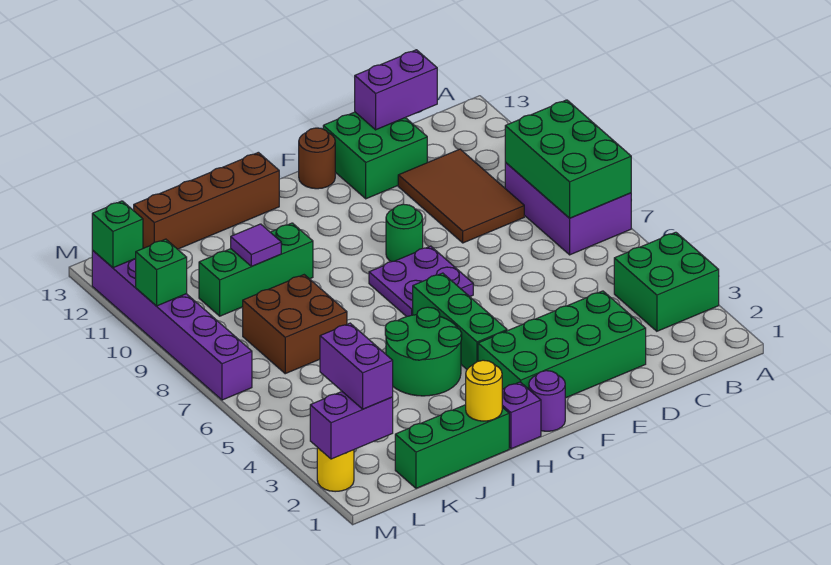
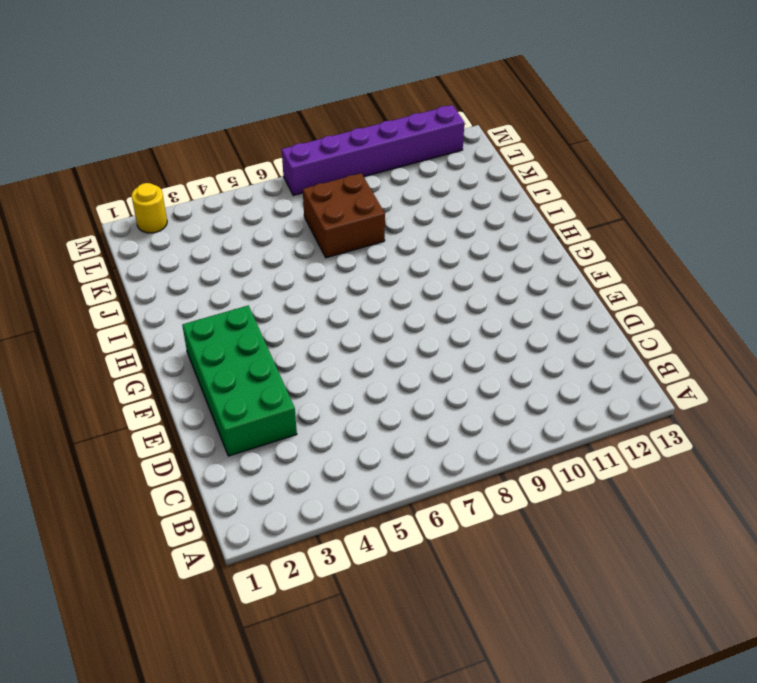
none -> green brick A3:B4 level 1
none -> purple brick A7:B9 level 1
none -> brown tile C9:D11 level 1

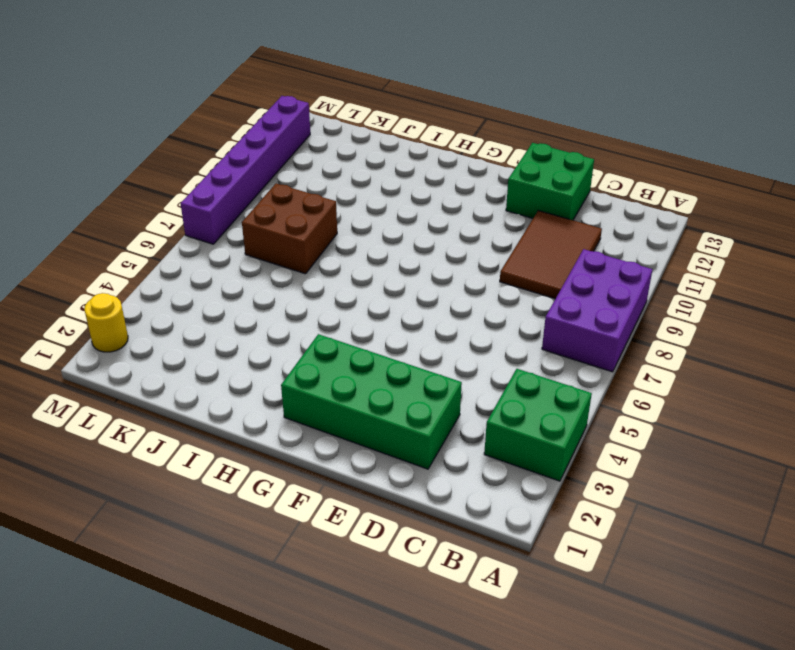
none -> purple plate F7:G8 level 1
none -> green round brick F9 level 1
none -> brown round brick F13 level 1

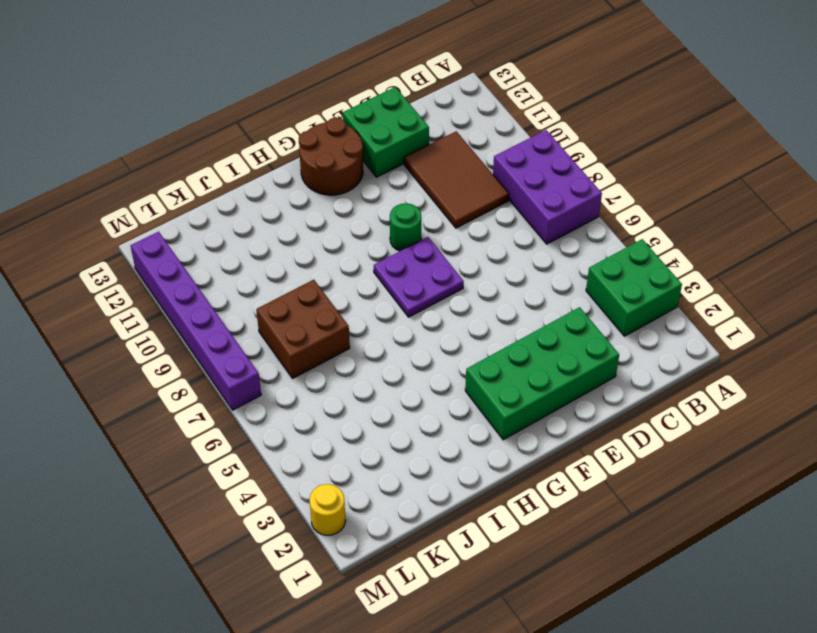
brown round brick F12:G13 level 1 -> brown round brick F13 level 1
none -> purple round brick G1 level 1
none -> green brick G4:G6 level 1
none -> purple brick H1 level 1

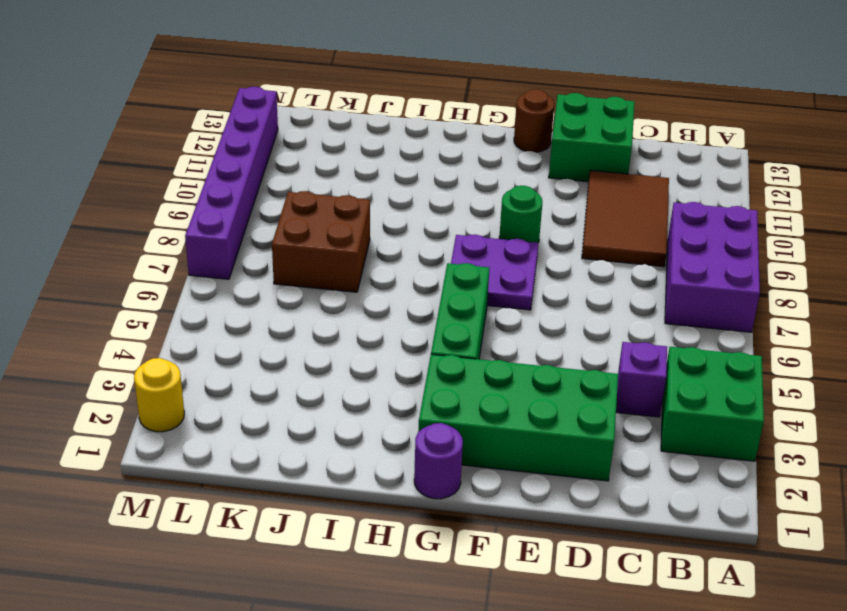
purple brick C4 level 1 -> purple brick H1 level 1
none -> green round brick H4:I5 level 1
none -> brown brick H13:K13 level 1
none -> green brick I1:K1 level 1

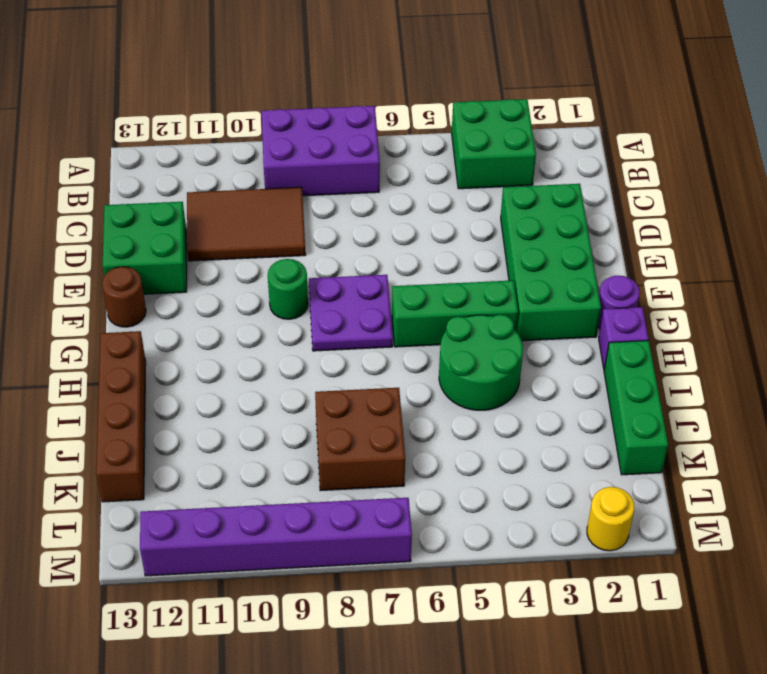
none -> green brick I10:K10 level 1
none -> green brick A7:B9 level 2
none -> purple brick C13:D13 level 2

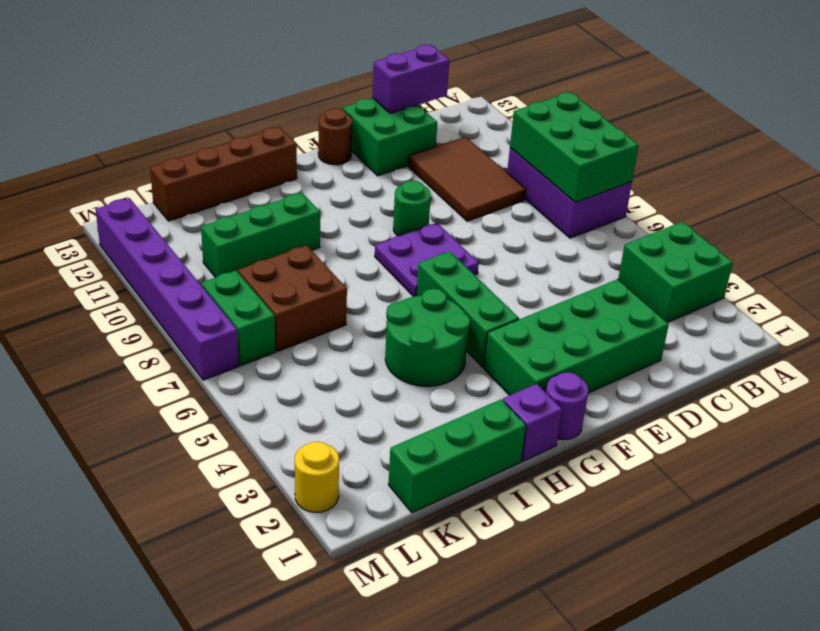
green brick L7:L8 level 1 -> none
none -> yellow round brick I1 level 2
none -> purple tile J10 level 2
none -> purple brick L2:M2 level 2

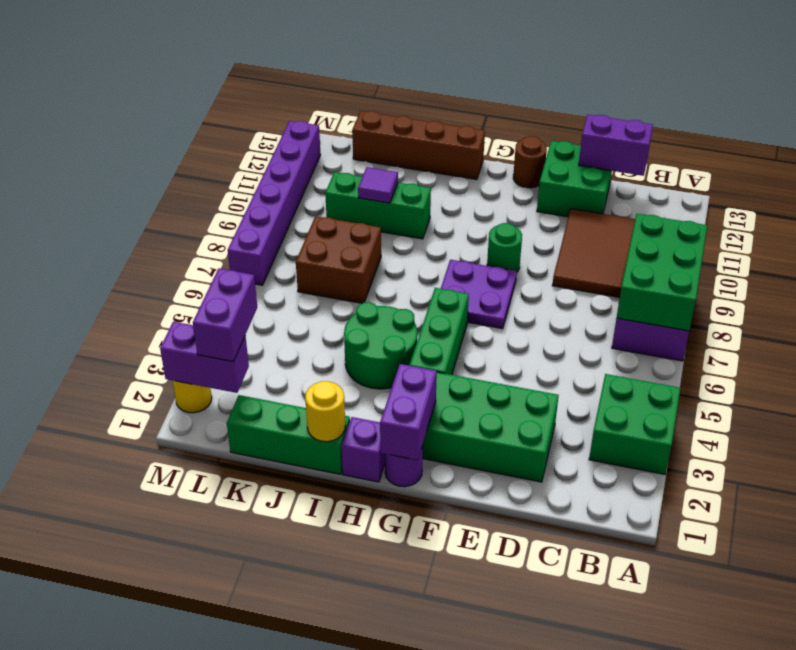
purple brick G1:G2 level 2 -> none
none -> green brick M10 level 2
none -> green brick M12 level 2

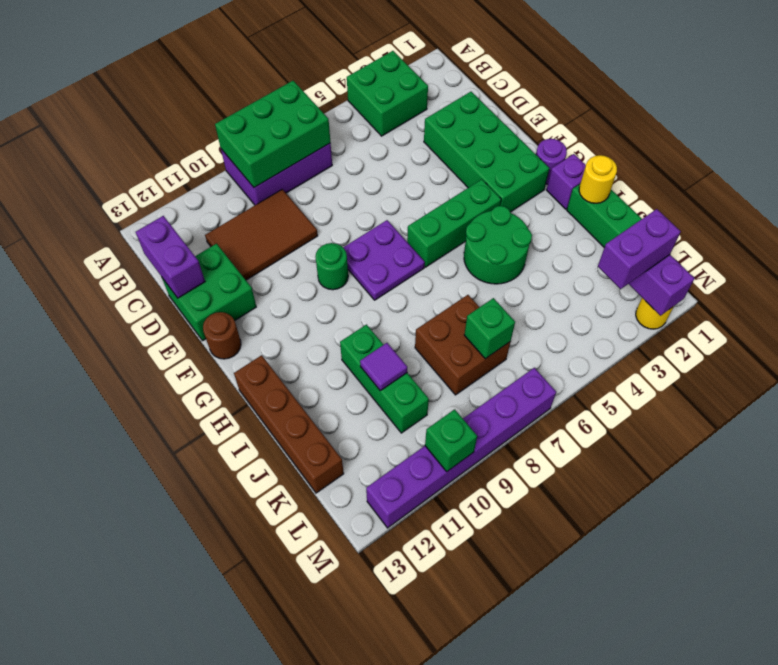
green brick K7 level 2 -> green brick M12 level 2

